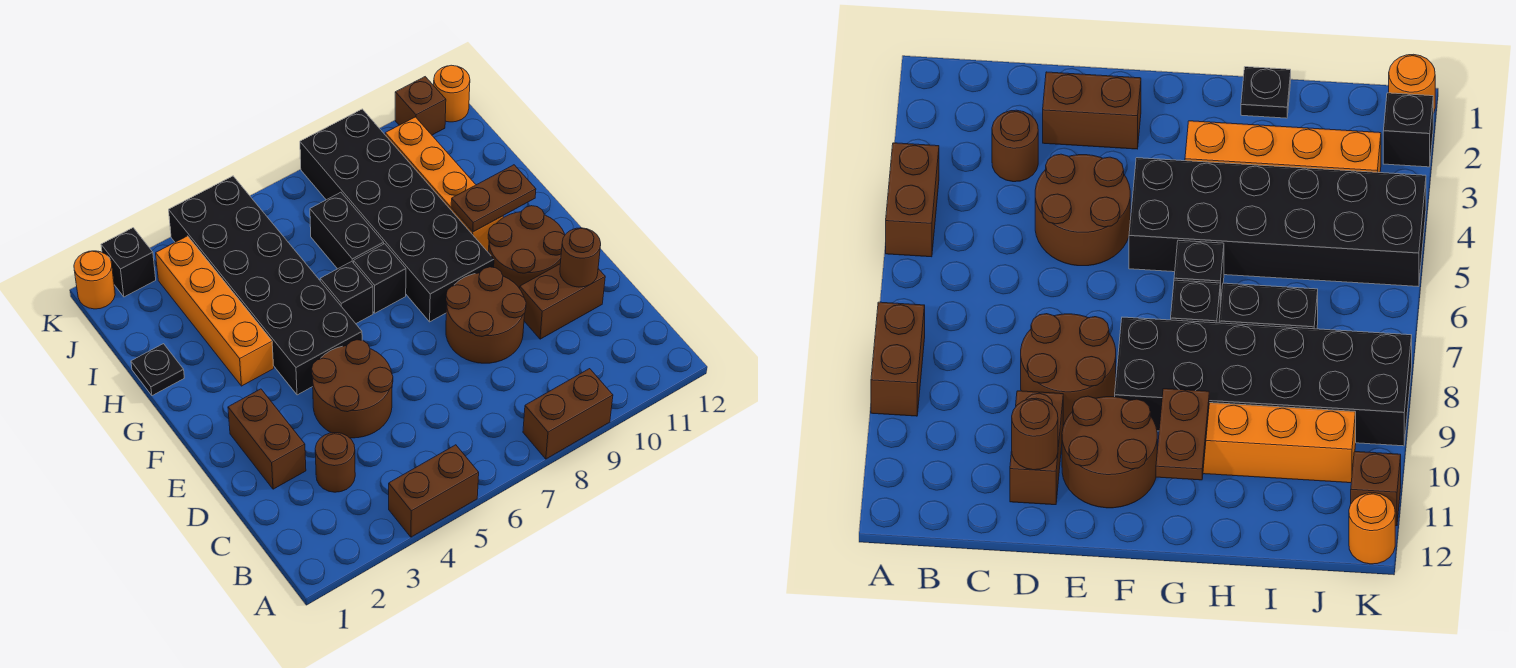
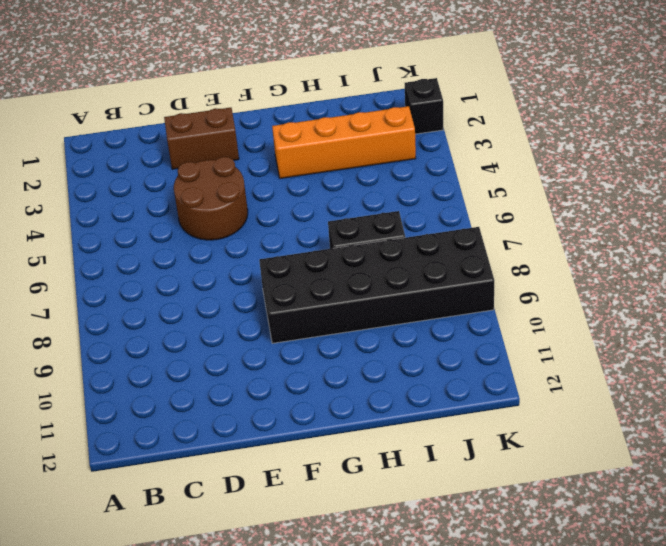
none -> brown brick A4:A5 level 1
none -> brown brick A8:A9 level 1
none -> brown round brick C3 level 1

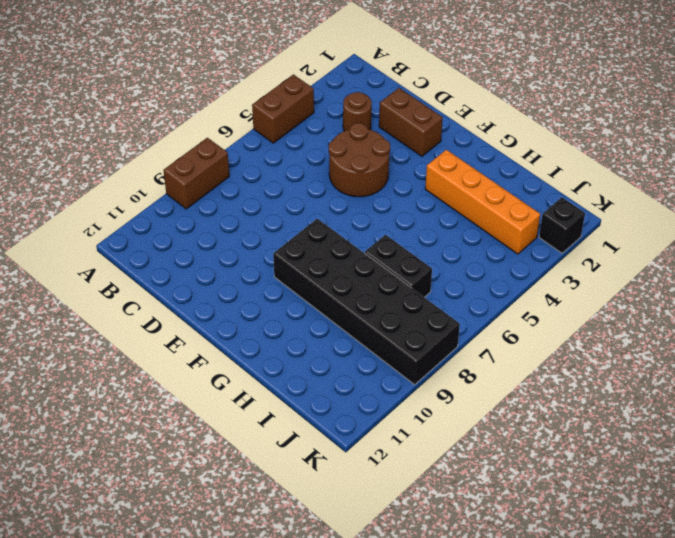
none -> brown round brick D8:E9 level 1
none -> brown brick D10:D11 level 1
none -> brown round brick E10:F11 level 1

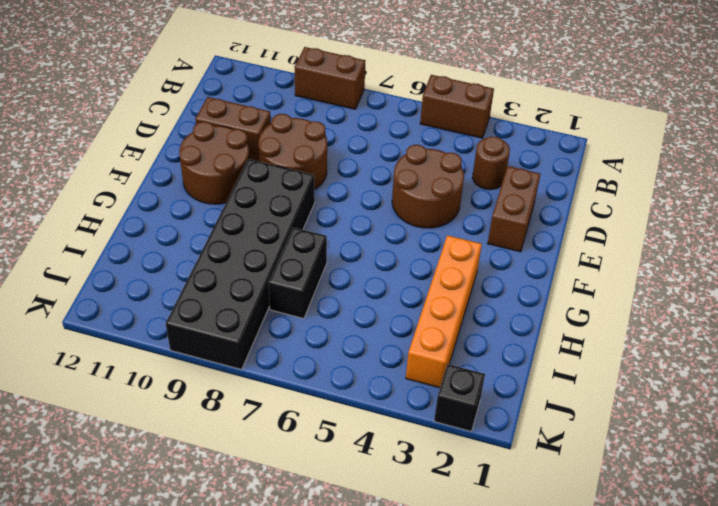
none -> black brick F4:K5 level 1
none -> black brick G6 level 1
none -> black brick G7 level 1

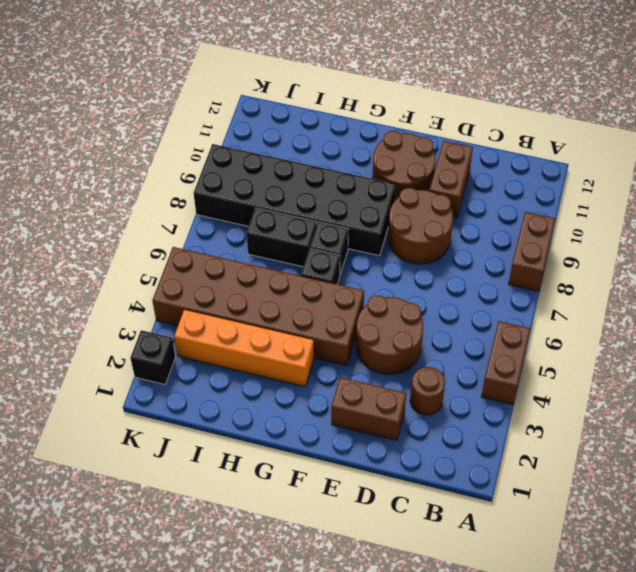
brown brick F4:K5 level 1 -> black brick F4:K5 level 1
none -> orange brick G10:J10 level 1
none -> black plate H1 level 1
none -> orange round brick K1 level 1

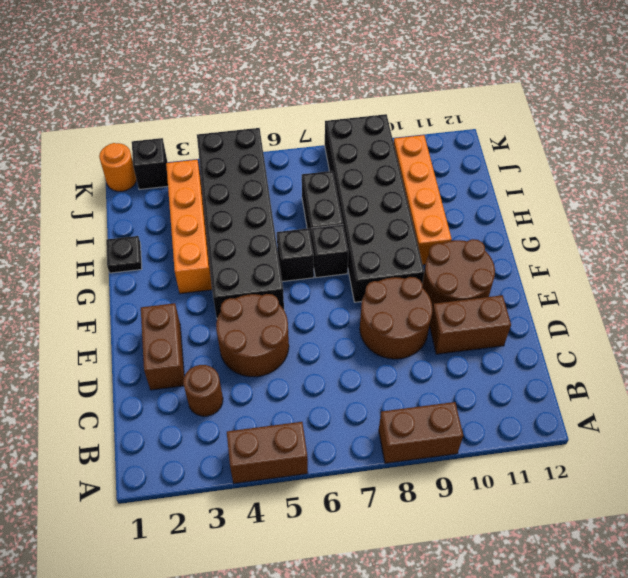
none -> brown brick K11 level 1
none -> orange round brick K12 level 1
none -> brown round brick D11 level 2

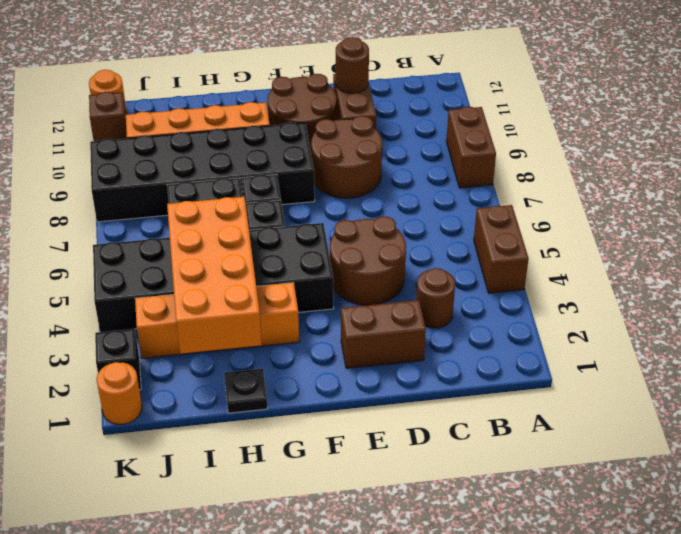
orange brick H2:I5 level 2 -> none
none -> brown plate G10:G11 level 2

